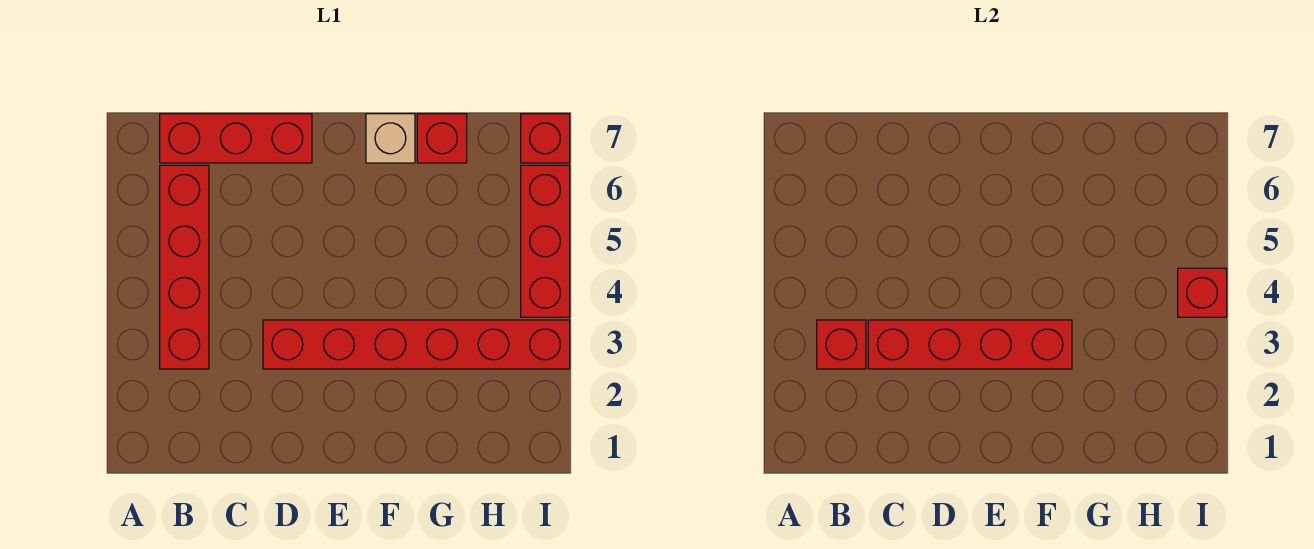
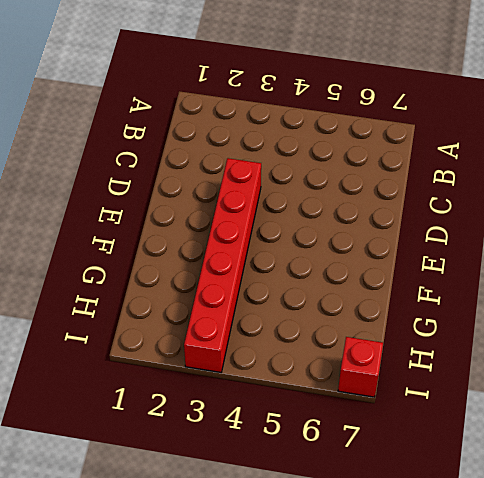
none -> red brick B3:B6 level 1
none -> red brick B7:D7 level 1

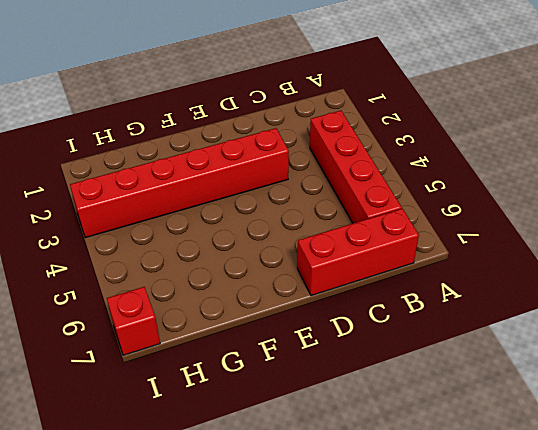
none -> tan brick F7 level 1
none -> red brick G7 level 1

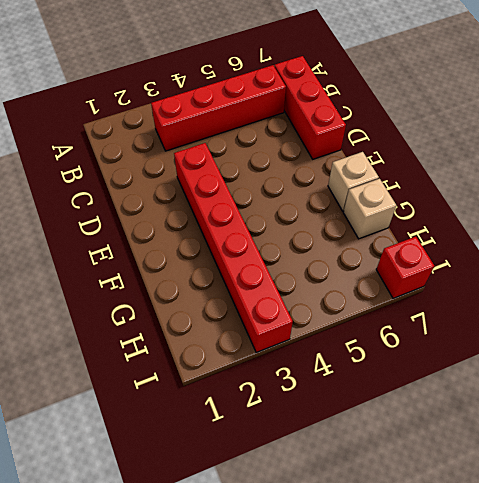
tan brick G7 level 1 -> red brick G7 level 1
none -> red brick I4:I6 level 1
none -> red brick B3 level 2

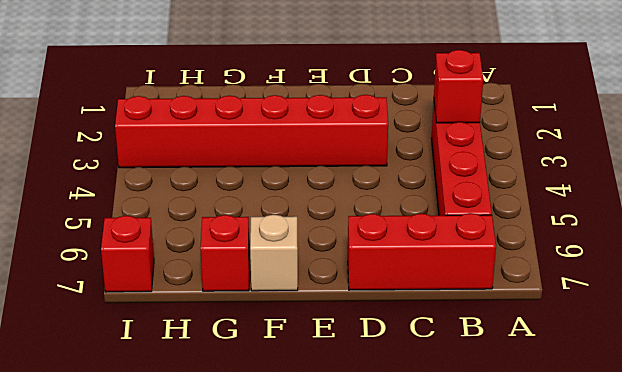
none -> red brick I4:I6 level 1
none -> red brick C3:F3 level 2

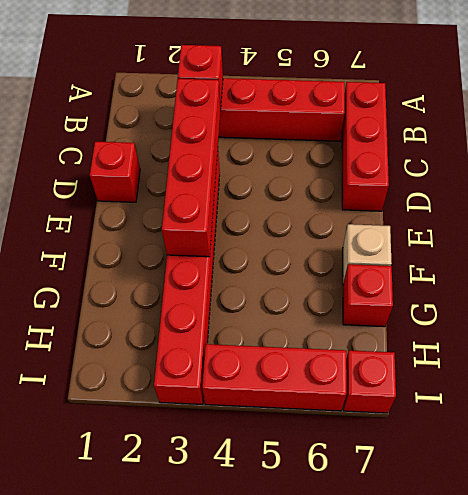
red brick D1 level 1 -> red brick I4 level 2

